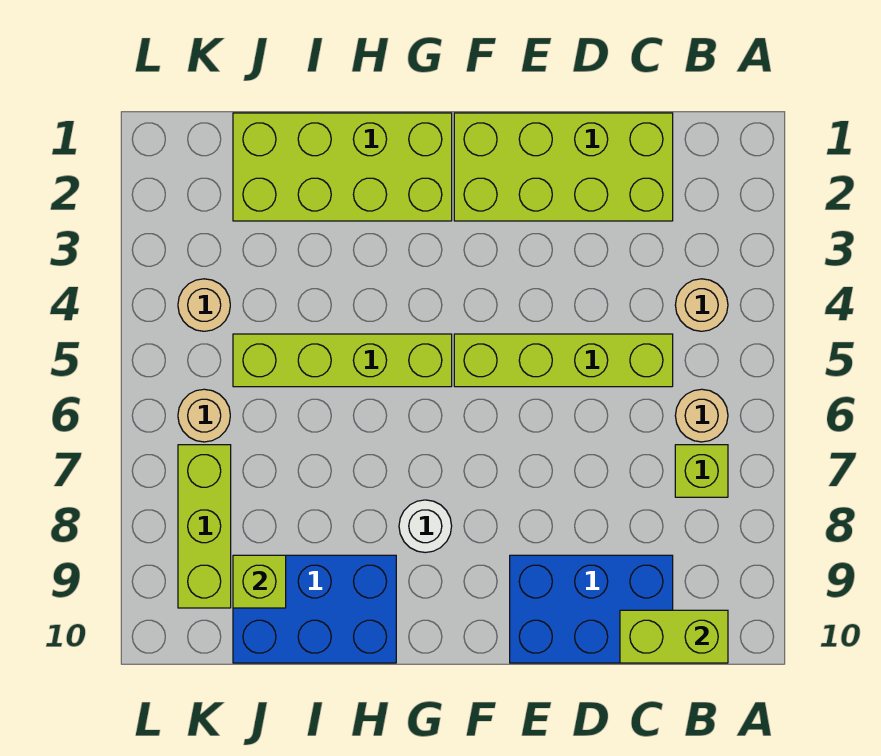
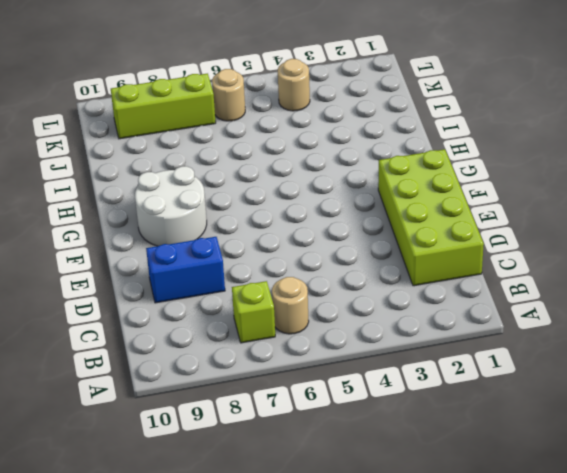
blue brick D8:D9 level 1 -> blue brick C9:E10 level 1
white round brick F8:G9 level 1 -> white round brick G8 level 1
none -> tan round brick B4 level 1
none -> lime brick C5:F5 level 1
none -> lime brick G1:J2 level 1

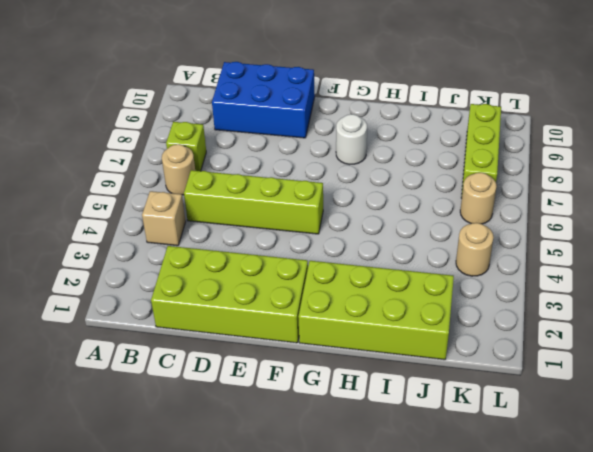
tan brick B4 level 1 -> tan round brick B4 level 1
none -> lime brick G5:J5 level 1
none -> blue brick H9:J10 level 1
none -> lime brick B10:C10 level 2

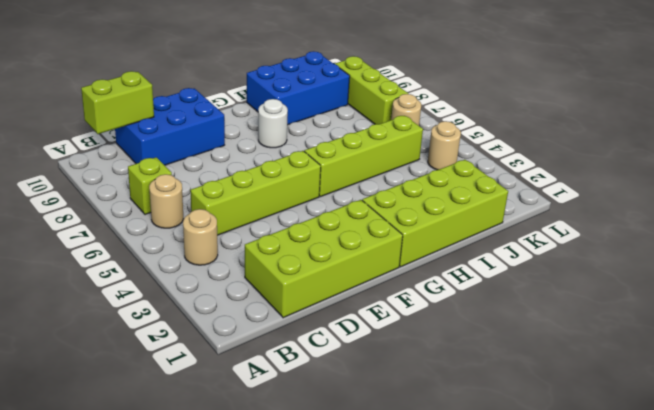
none -> lime brick J9 level 2

